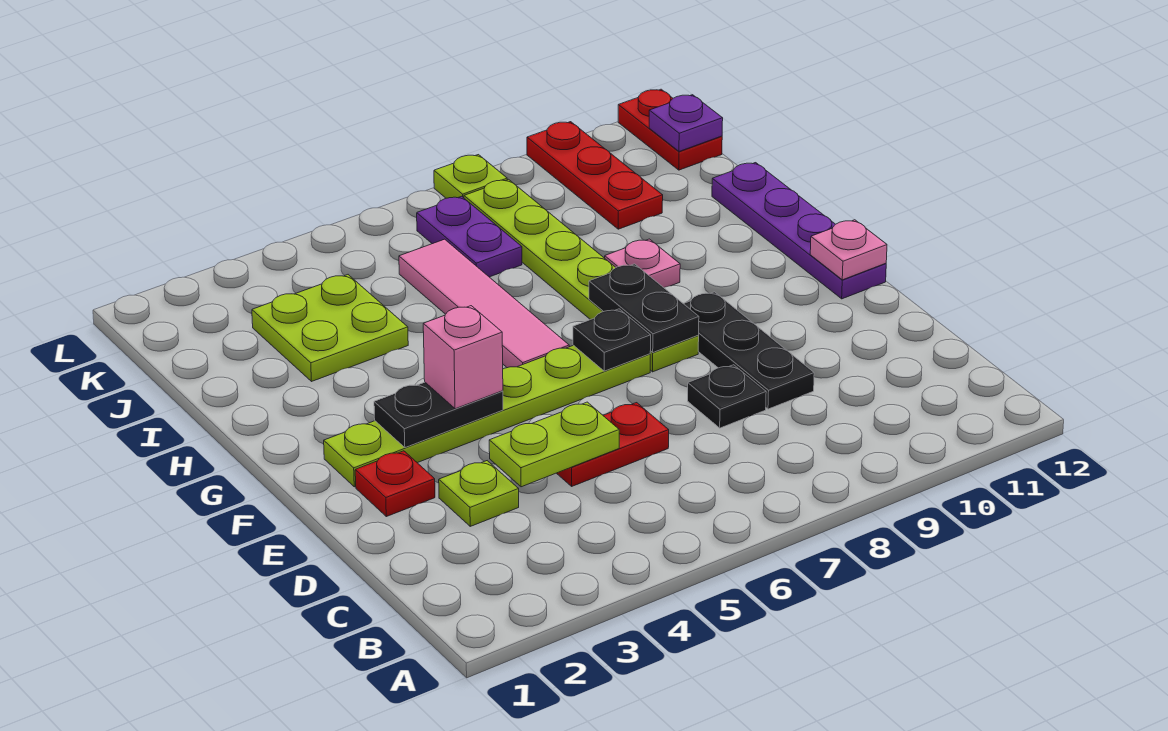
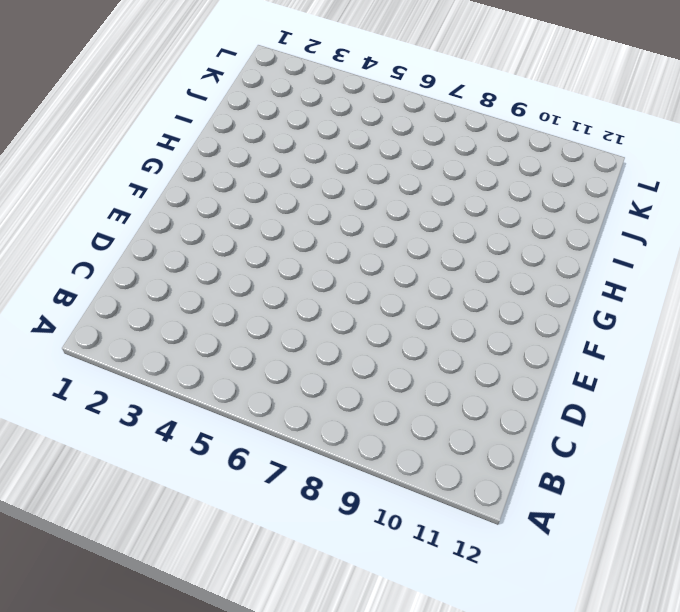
none -> lime plate D3 level 1
none -> red plate D5:D6 level 1
none -> black plate D8 level 1

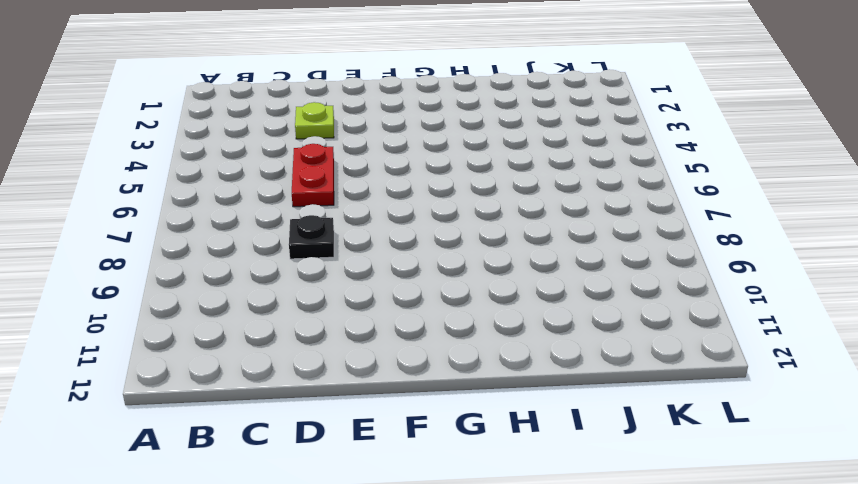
none -> black plate D9:F9 level 1
none -> red plate E2 level 1
none -> lime plate F2:F7 level 1

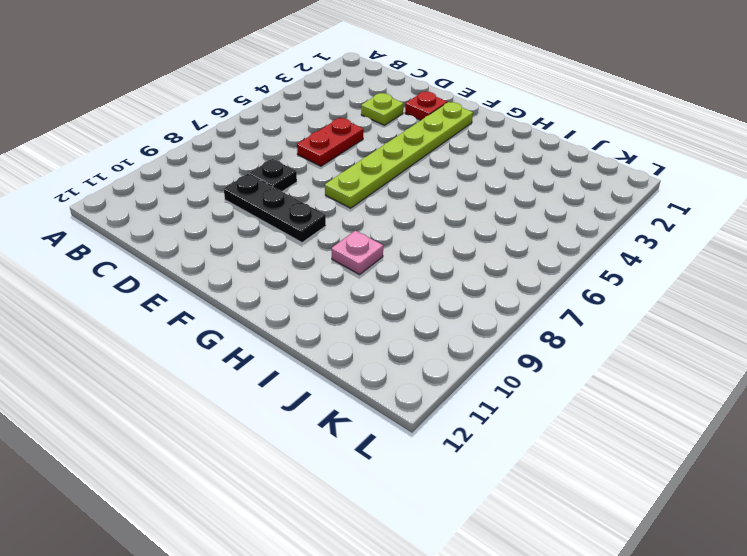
none -> lime plate F8:K8 level 1
none -> purple plate F12:I12 level 1
none -> pink tile G6:J6 level 1

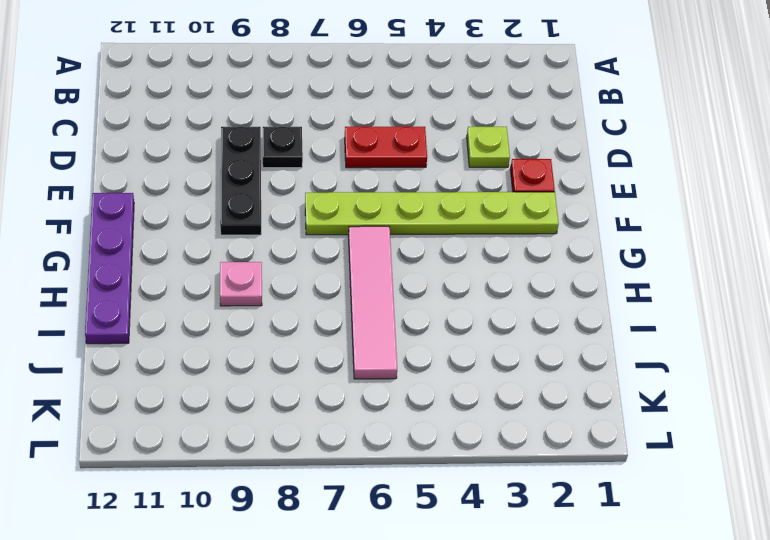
none -> lime plate F8:K8 level 1
none -> lime plate I3:J4 level 1
none -> purple plate J7:K7 level 1

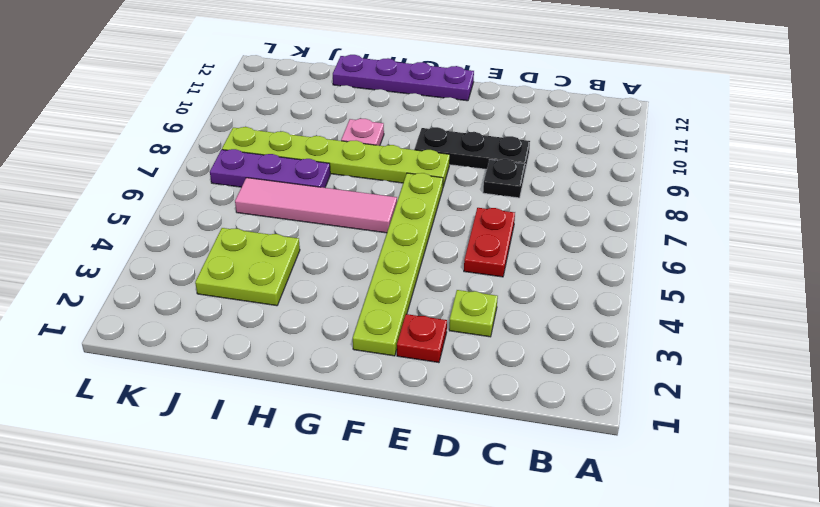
purple plate I7:K7 level 1 -> purple plate J7:K7 level 1
none -> red plate J10:L10 level 1
none -> red plate K12:L12 level 1
none -> lime plate L8 level 1

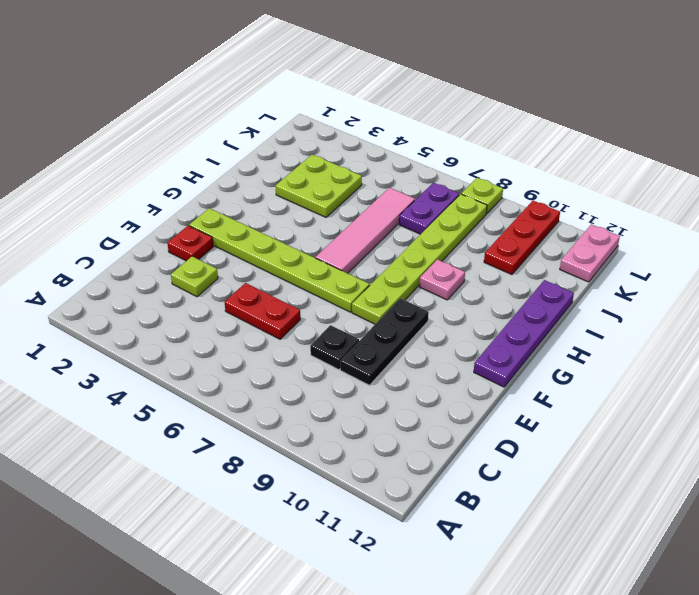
pink plate K12:L12 level 1 -> red plate K12:L12 level 1
none -> lime plate D4:D5 level 2
none -> black plate F3:F4 level 2
none -> black plate F7 level 2

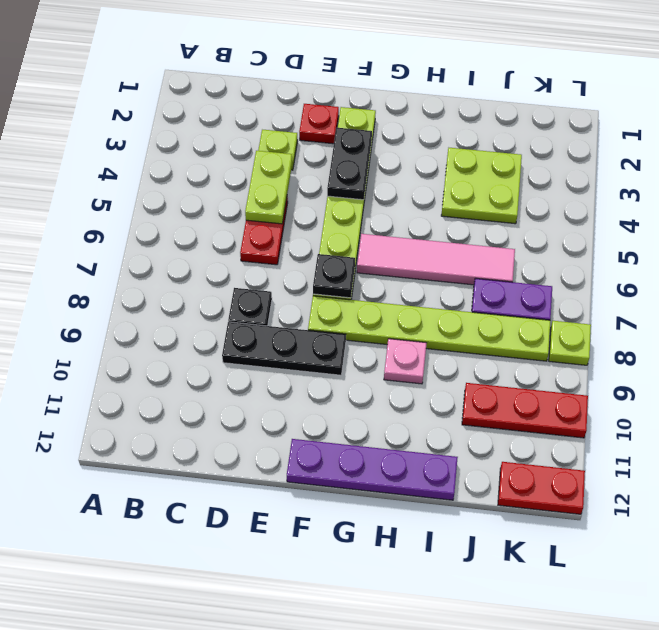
none -> black plate F8:G8 level 2
none -> pink plate F12 level 2
none -> purple plate K12 level 2

